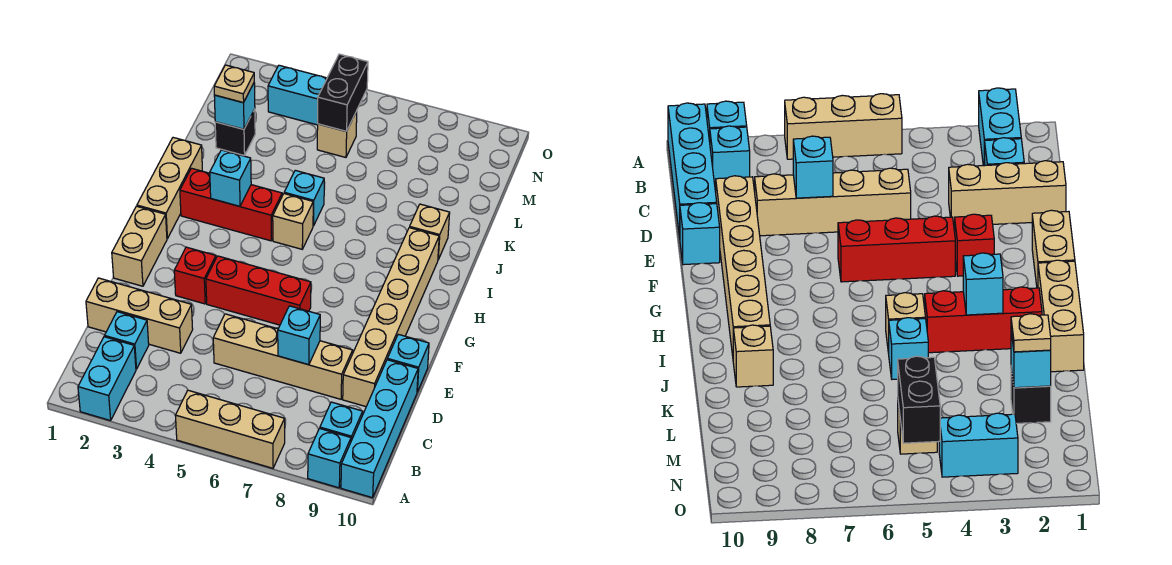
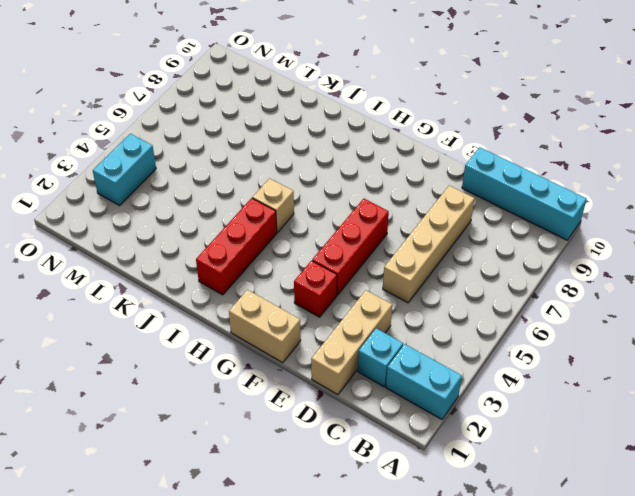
none -> tan brick A5:A7 level 1
none -> cyan brick A9 level 1
none -> cyan brick B9 level 1

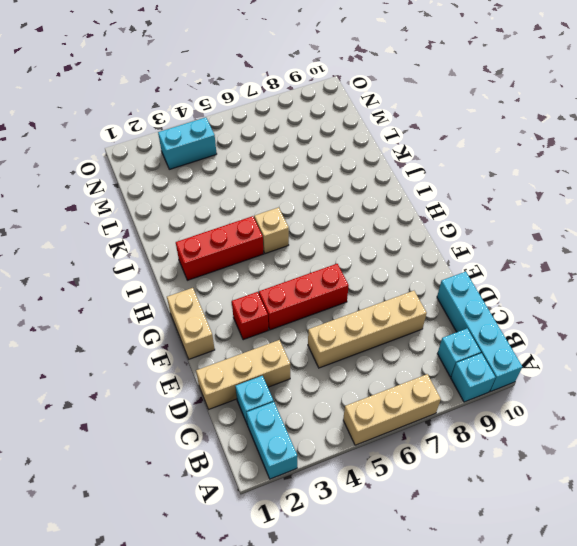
none -> tan brick D9:I9 level 1
none -> cyan brick E10 level 1
none -> tan brick H1:J1 level 1

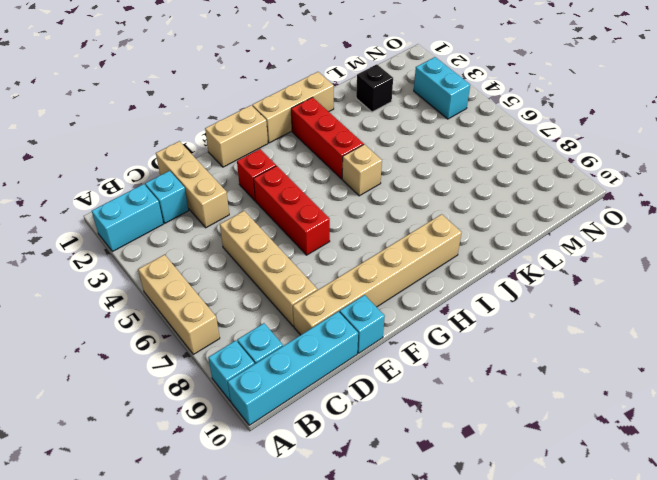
none -> cyan brick J5 level 1
none -> tan brick J9 level 1
none -> tan brick M5 level 1

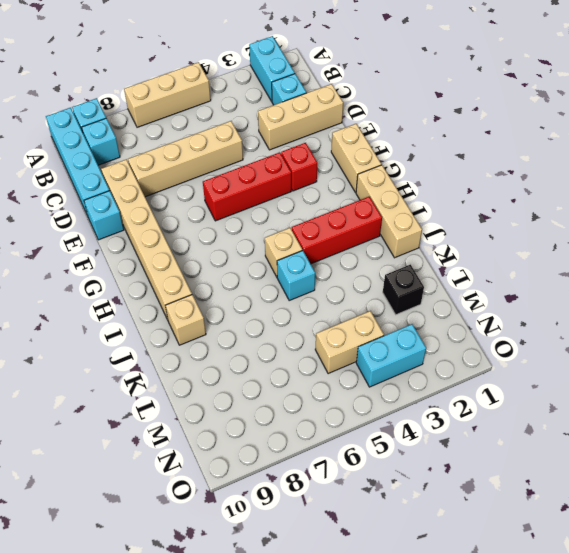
tan brick M4:M5 level 1 -> tan brick M5 level 1
none -> cyan brick D7 level 2
none -> cyan brick I3 level 2
none -> cyan brick L2 level 2

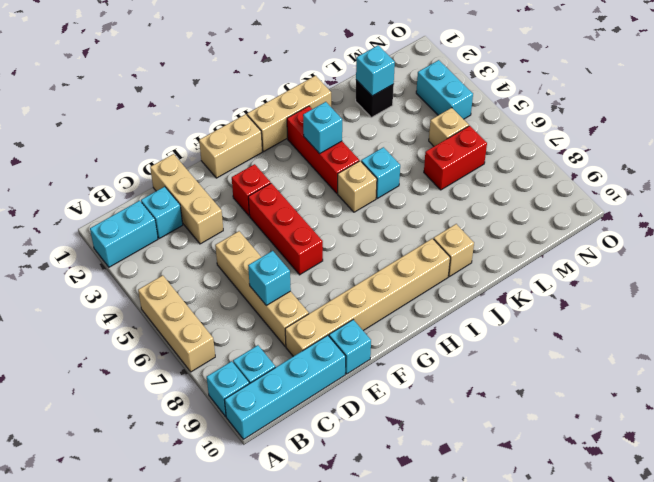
red brick L6:M6 level 1 -> none
none -> black brick M5:N5 level 2
none -> tan plate L2 level 3

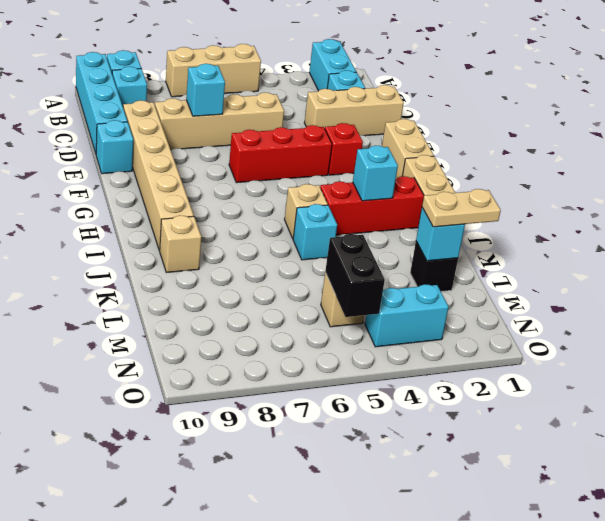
tan plate L1:L2 level 3 -> tan plate L2 level 3

